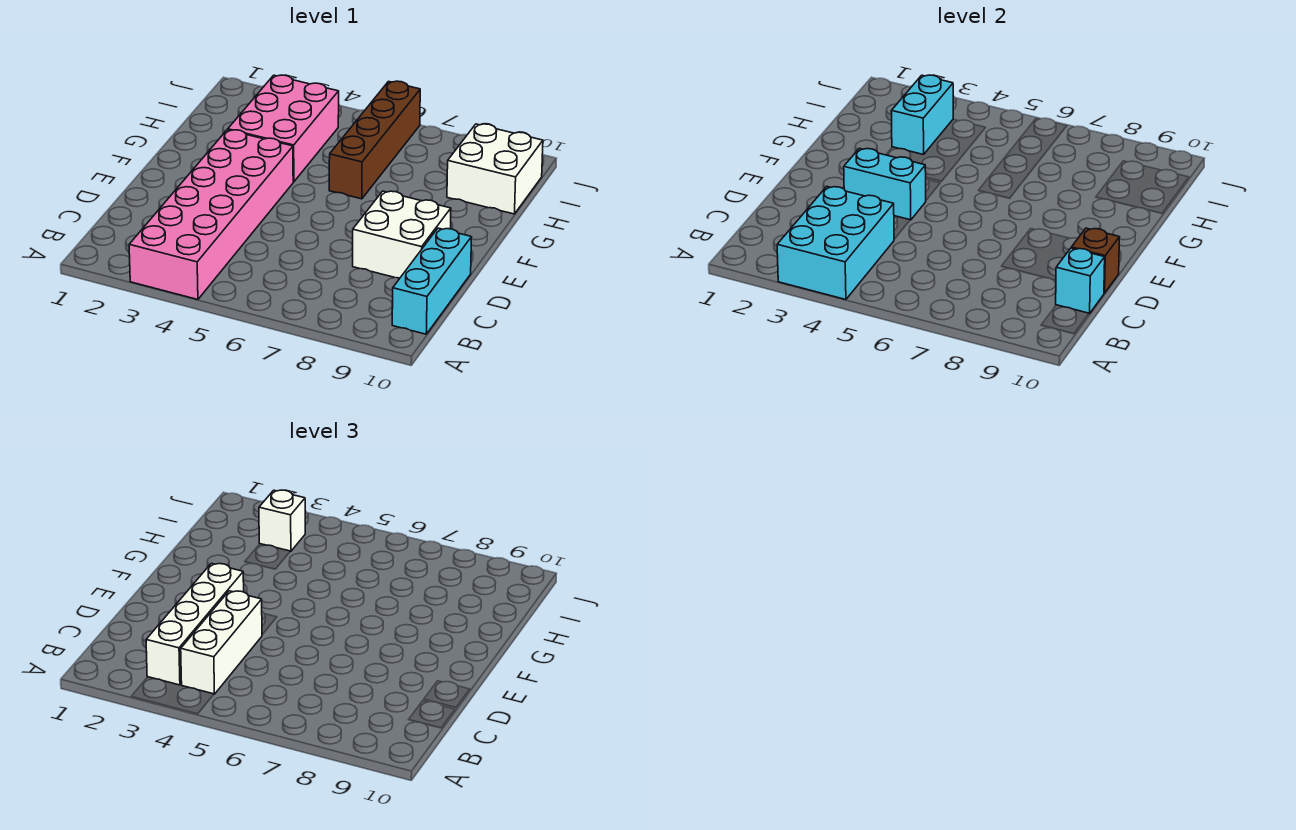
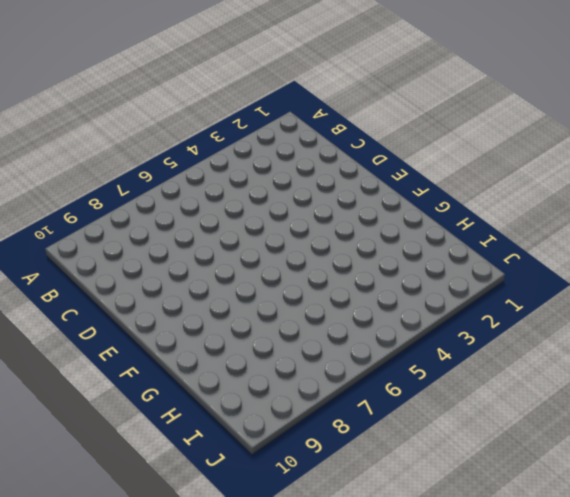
none -> pink brick A3:F4 level 1
none -> cyan brick B10:D10 level 1
none -> white brick D8:E9 level 1

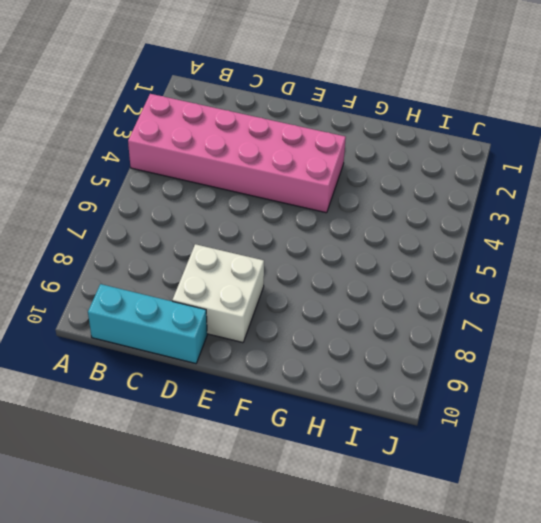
none -> pink brick G3:I4 level 1
none -> brown brick G6:J6 level 1
none -> white brick H9:I10 level 1

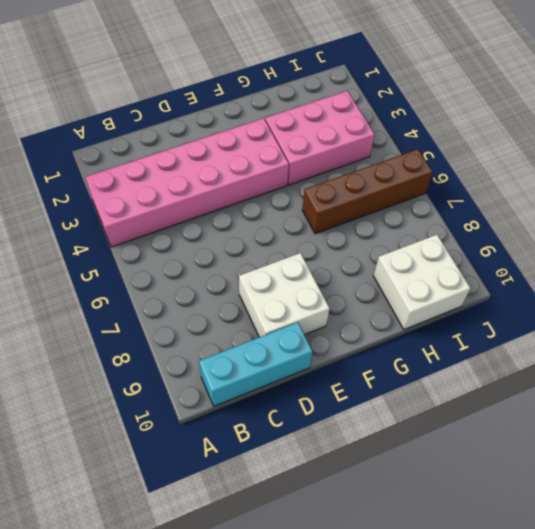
none -> cyan brick A3:C4 level 2
none -> cyan brick C10 level 2
none -> brown brick D10 level 2

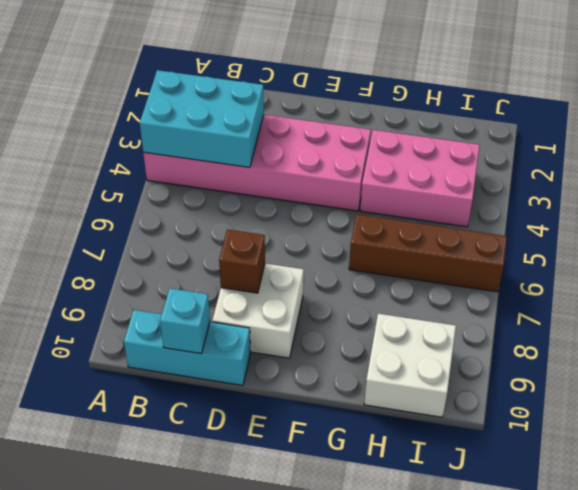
brown brick D8 level 2 -> brown brick D10 level 2
none -> cyan brick E3:E4 level 2
none -> cyan brick H3:I3 level 2
none -> white brick B3:E3 level 3

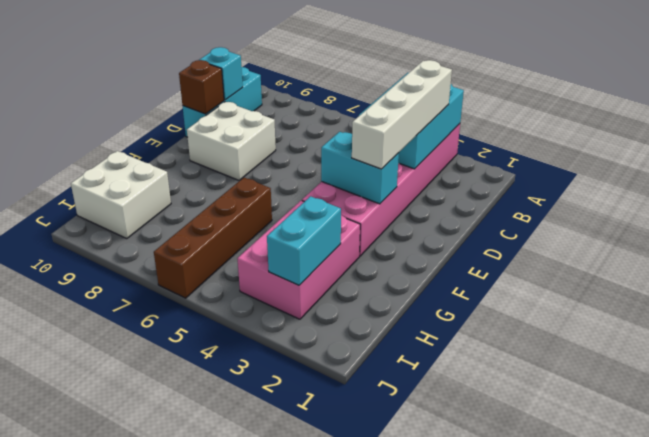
none -> white brick B4:D4 level 3
none -> white brick I3 level 3

